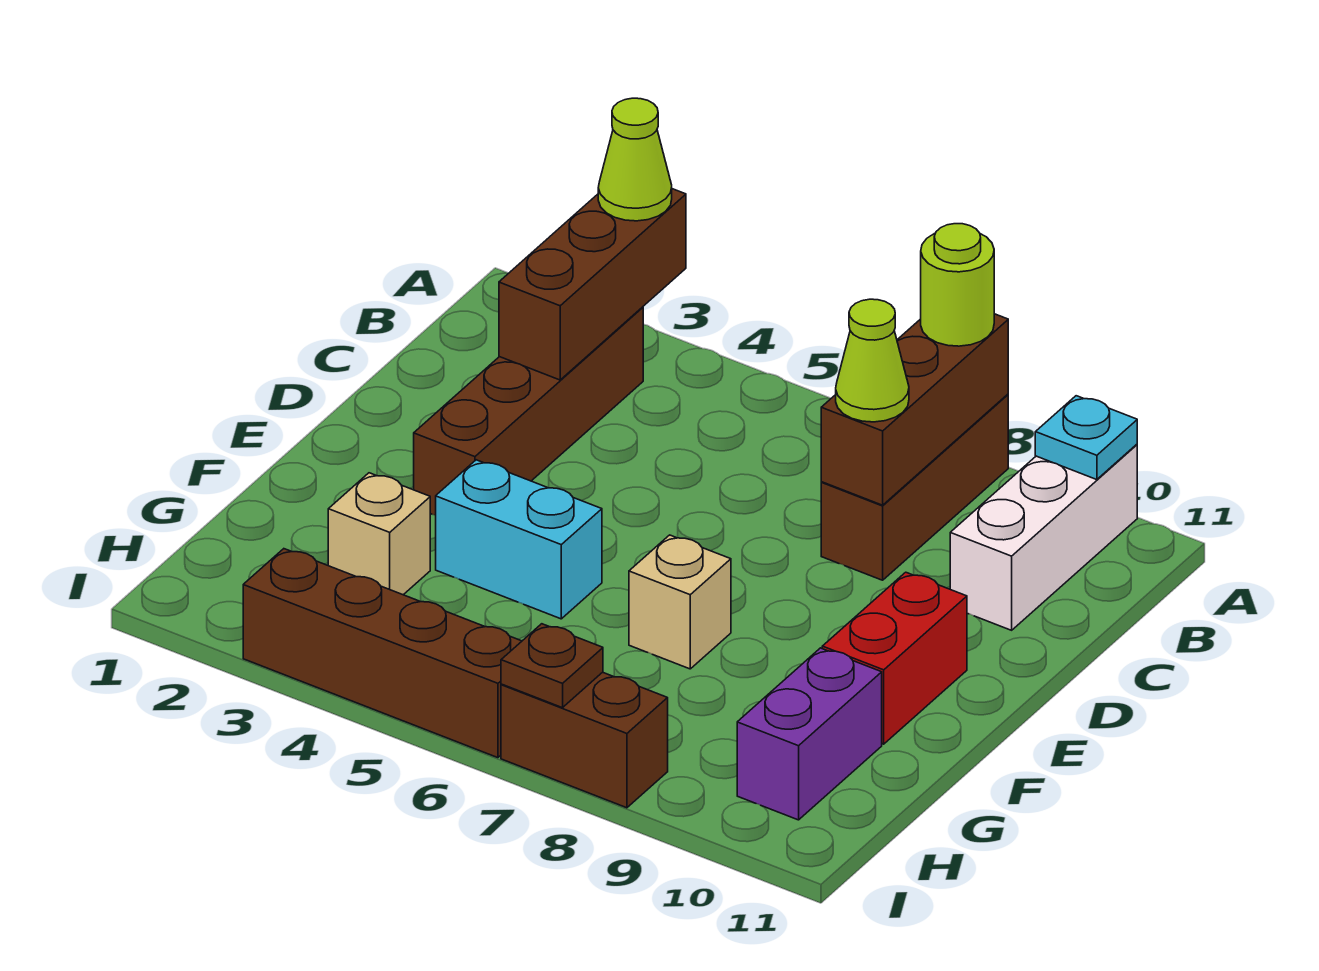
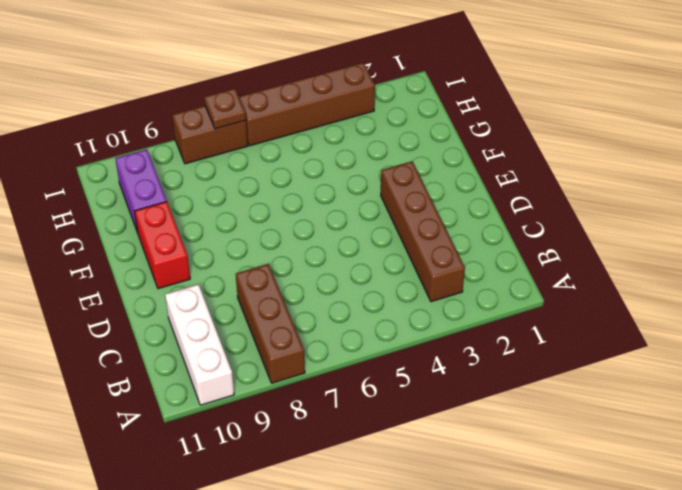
none -> cyan brick F4:F5 level 1
none -> tan brick F7 level 1
none -> tan brick G3 level 1

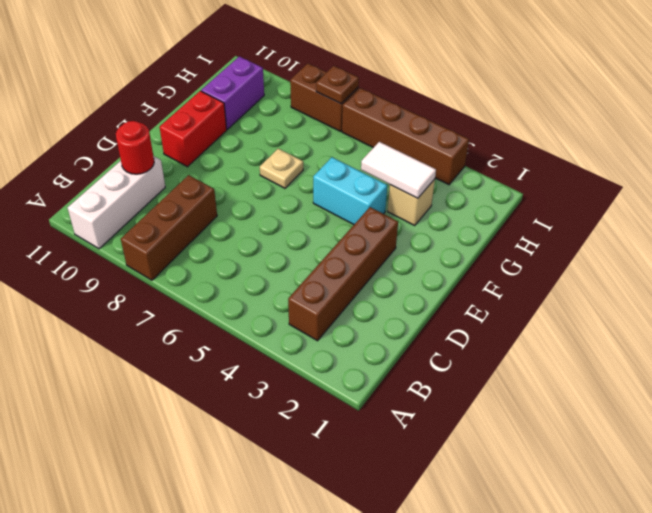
red round brick C10 level 2 -> none
tan plate F7 level 1 -> tan brick F7 level 1
white tile G3:G4 level 2 -> none
none -> brown brick A3:C3 level 2
none -> brown brick A8:C8 level 2
none -> cyan plate A10 level 2

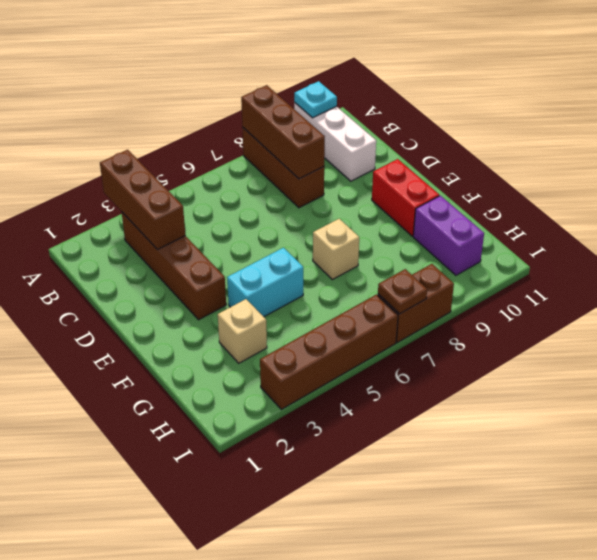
none -> lime cone A3 level 3
none -> lime round brick A8 level 3
none -> lime cone C8 level 3

